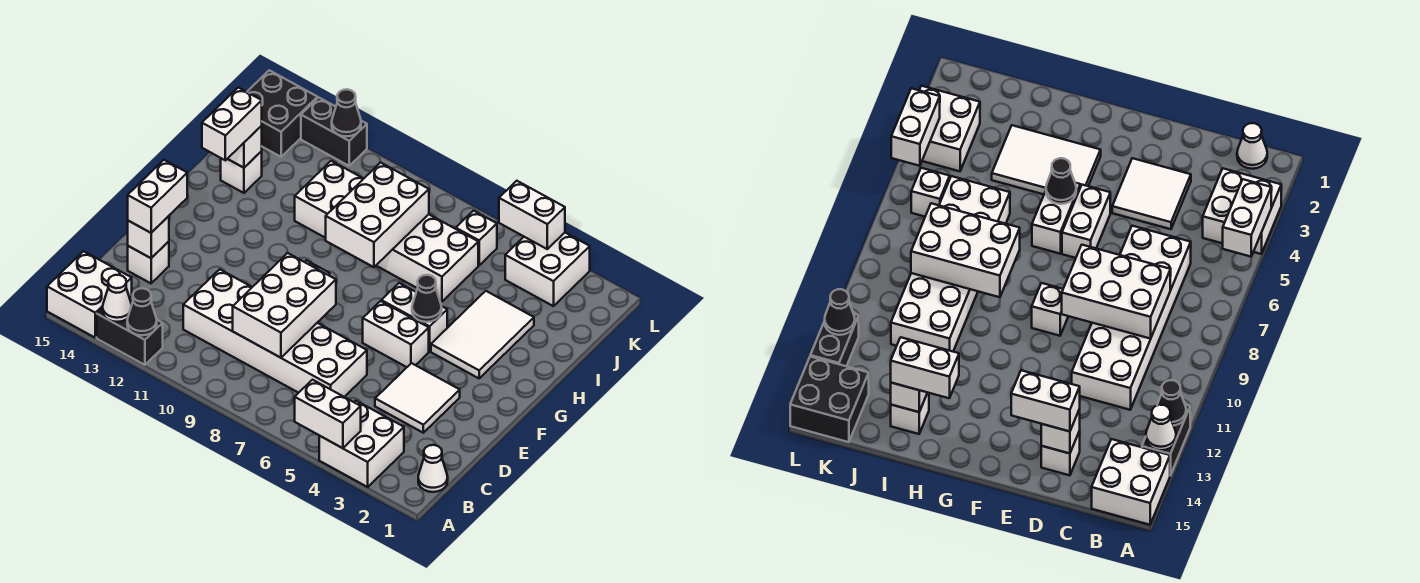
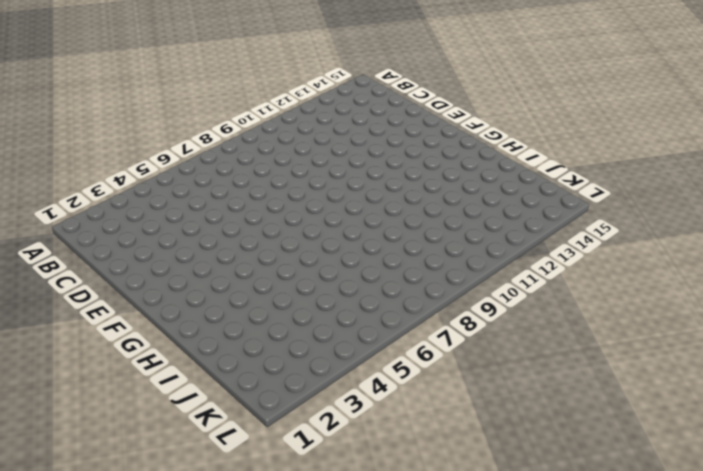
none -> white brick A3:B4 level 1
none -> black brick A12:A13 level 1
none -> white brick A14:B15 level 1

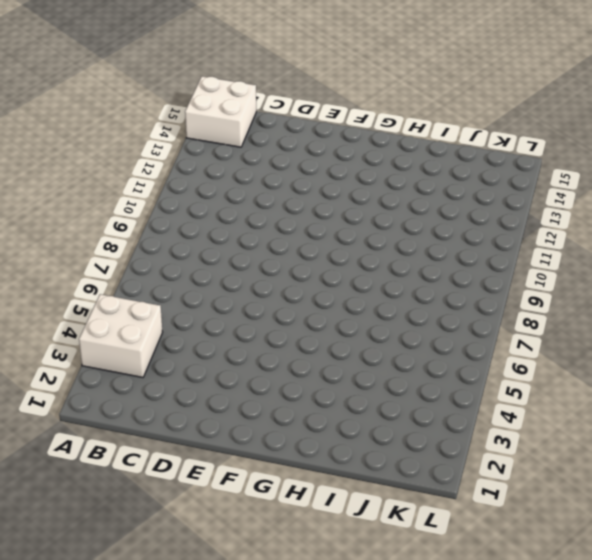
none -> black brick A12:A13 level 1
none -> white cone B1 level 1
none -> white brick C6:D11 level 1

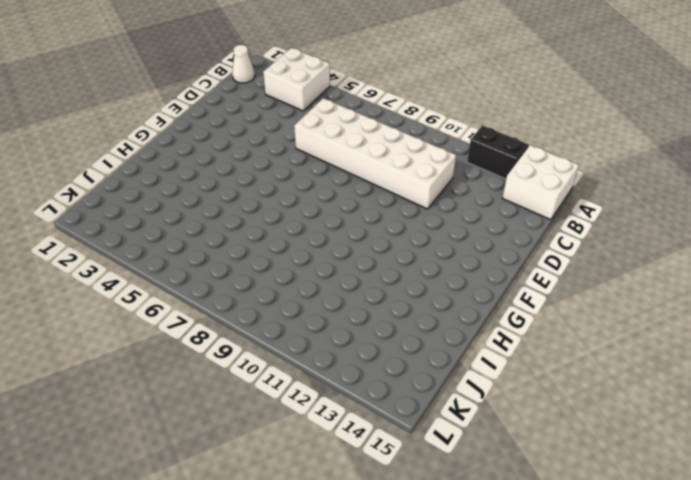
none -> white tile D3:E4 level 1
none -> white brick D14 level 1
none -> white brick F5:F6 level 1

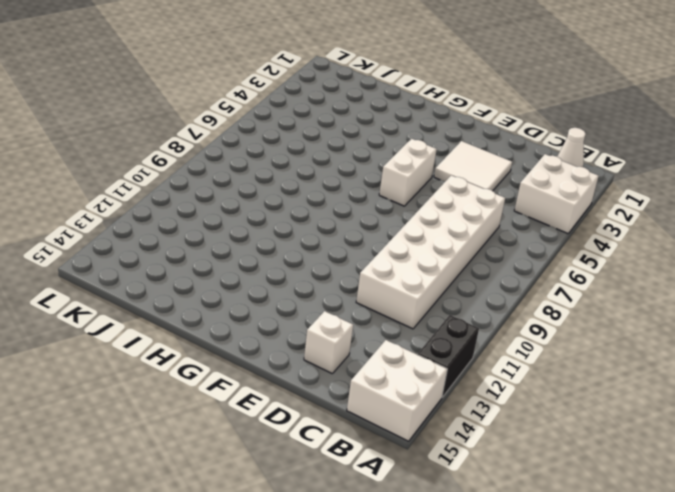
none -> white brick F9 level 1
none -> white tile G3:I4 level 1
none -> white brick G5:G6 level 1

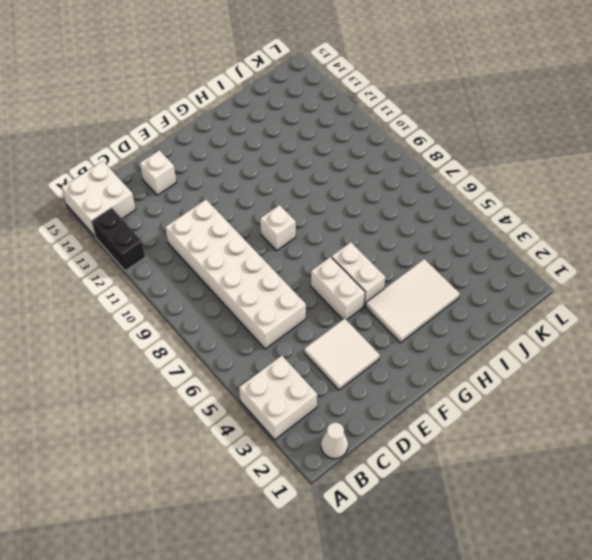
none -> white brick I6:J11 level 1
none -> white brick I14 level 1
none -> white brick K3:L4 level 1

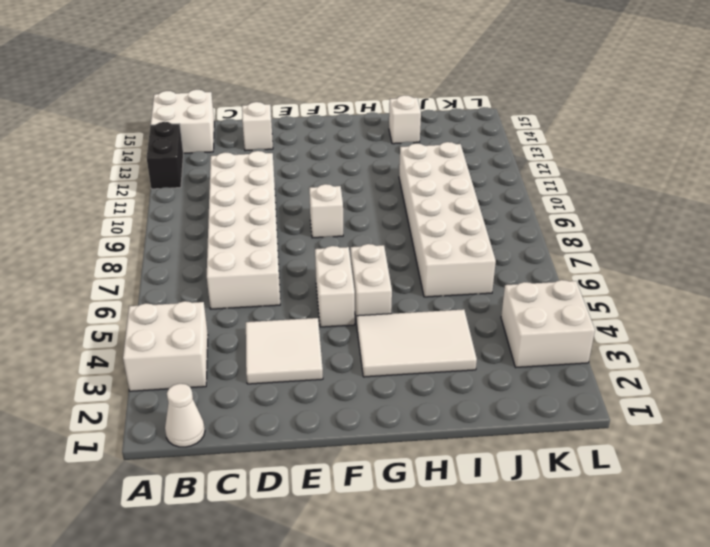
none -> white brick K6 level 1
none -> black brick K14:L15 level 1
none -> black brick L12:L13 level 1

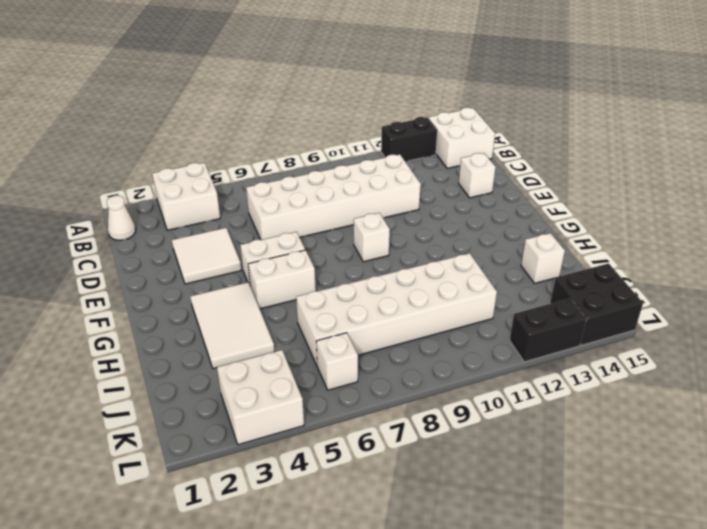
none -> white brick A4:A5 level 2
none -> black cone A12 level 2
none -> white cone A13 level 2

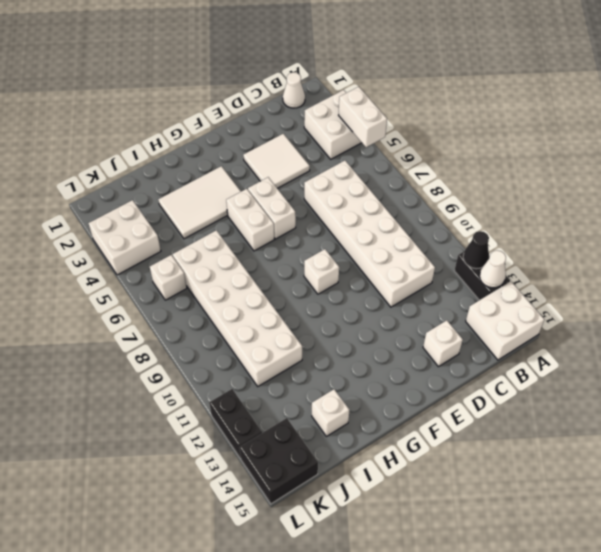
none -> white brick C8:E9 level 2
none -> white brick D14 level 2
none -> black cone G5 level 2

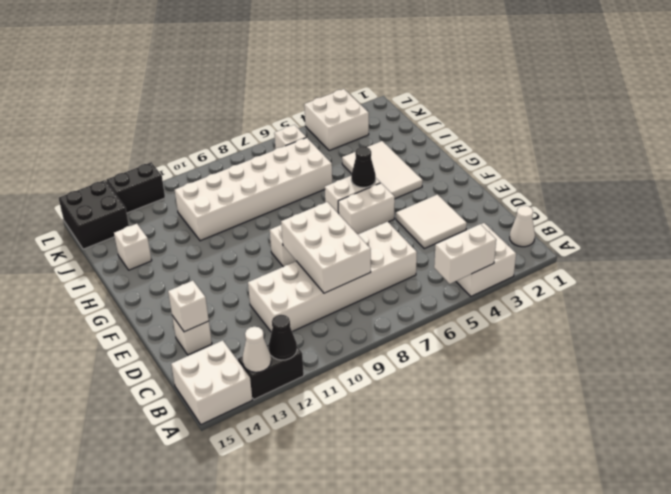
none -> white brick H8:J9 level 2
none -> white brick I14 level 2
none -> white brick L4:L5 level 2

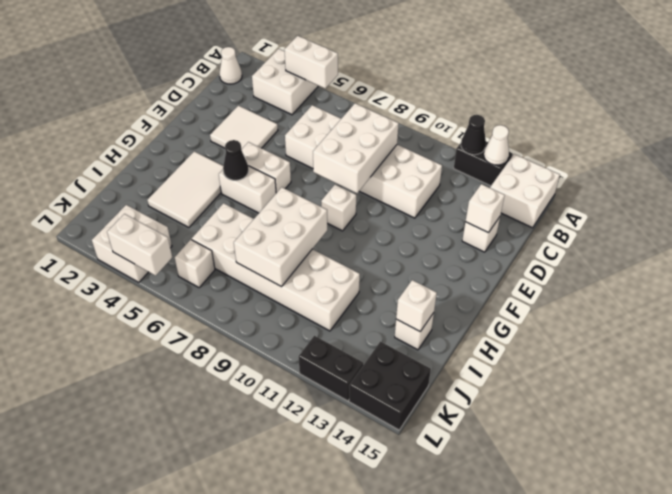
none -> black cone L12 level 2
none -> white brick D14:E14 level 3
none -> white brick H14:I14 level 3

